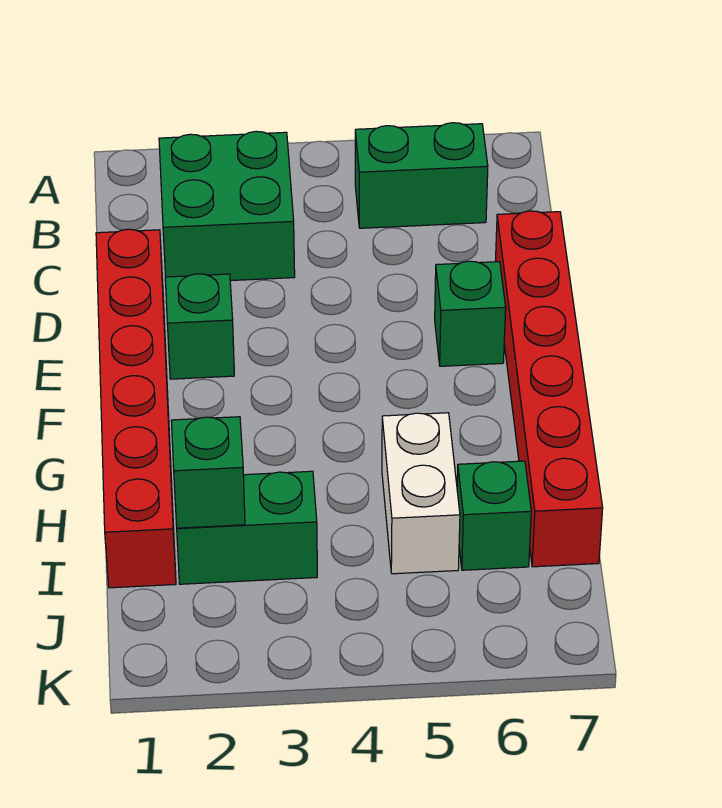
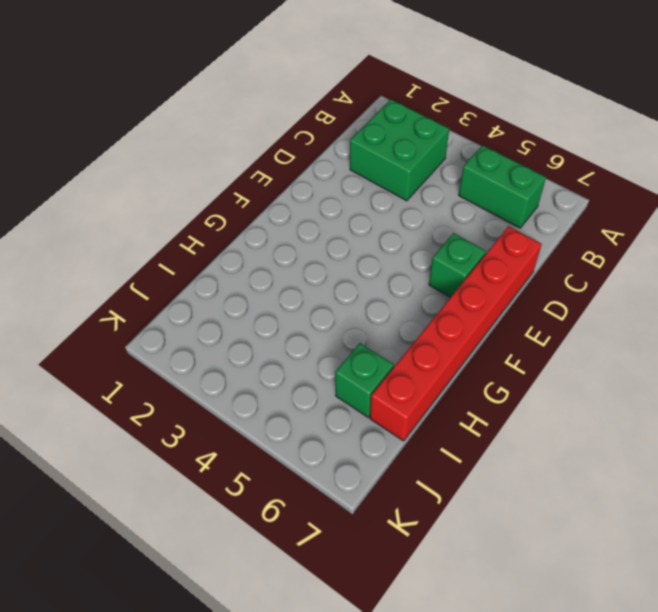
none -> red brick D1:I1 level 1
none -> green brick E2 level 1

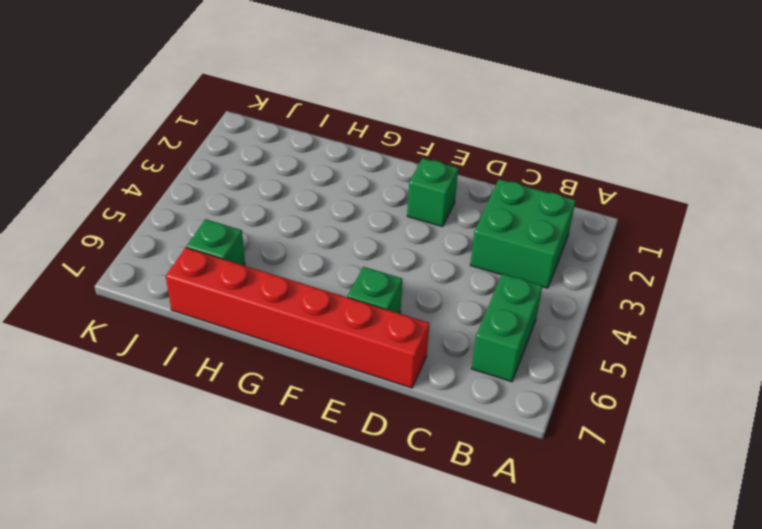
none -> red brick D1:I1 level 1
none -> white brick H5:I5 level 1

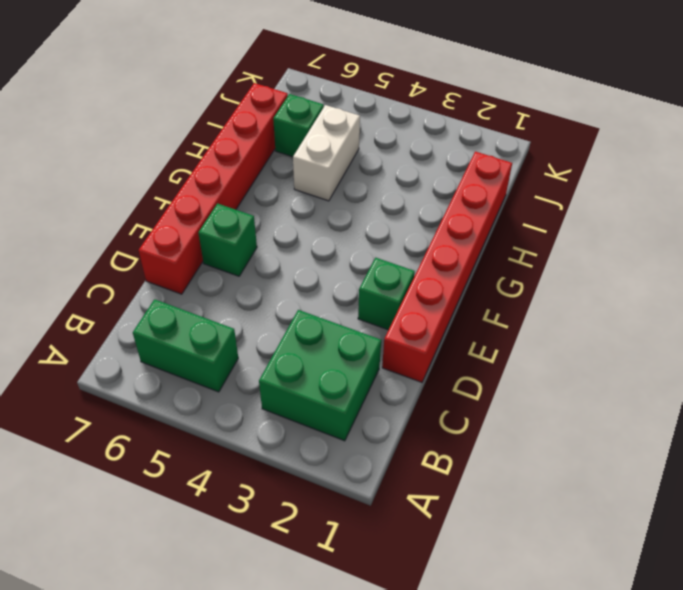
none -> green brick I2:I3 level 1
none -> green brick I2 level 2

